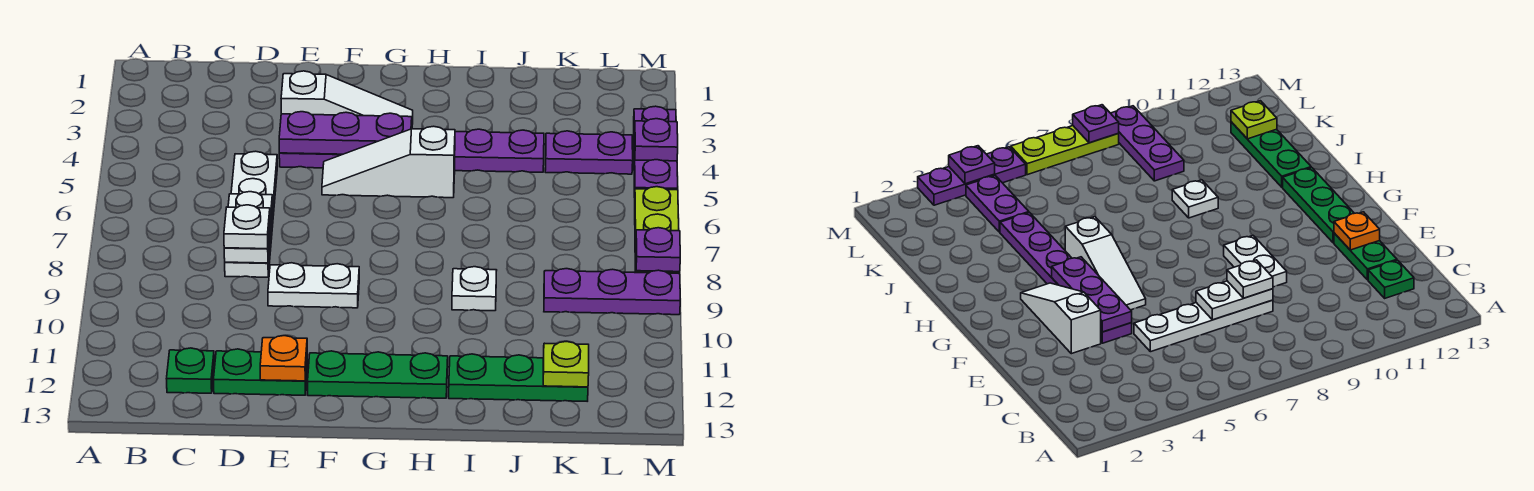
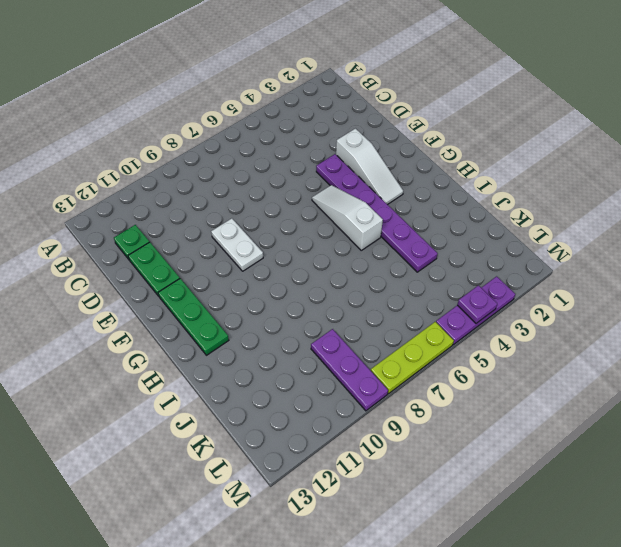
none -> white plate D5:D8 level 1
none -> white plate I9 level 1
none -> green plate I12:K12 level 1

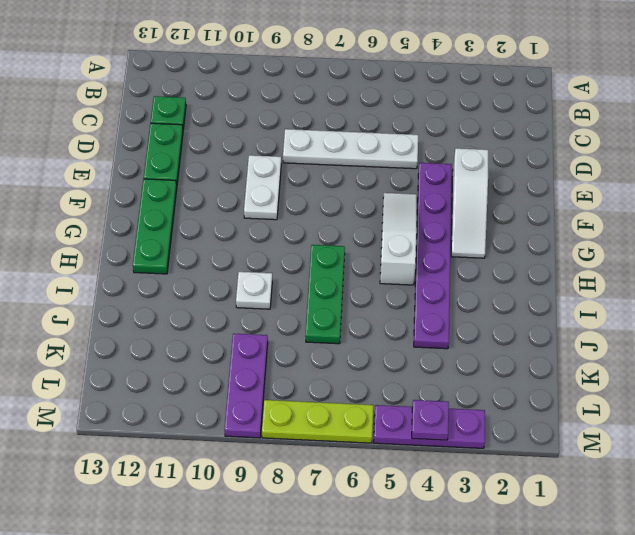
green plate H7:J7 level 1 -> green plate I12:K12 level 1
none -> purple plate K4:L4 level 1
none -> white plate D7:D8 level 2
none -> purple plate E4:G4 level 2

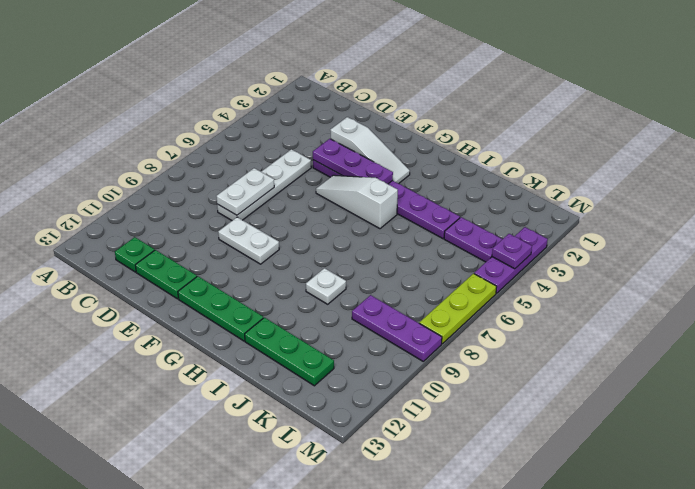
none -> orange plate E12 level 2
none -> lime plate K12 level 2
none -> purple plate M8 level 2

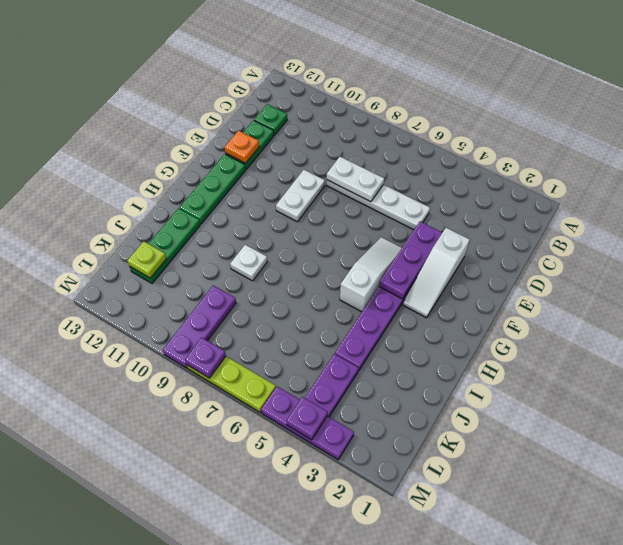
none -> white plate D8 level 3

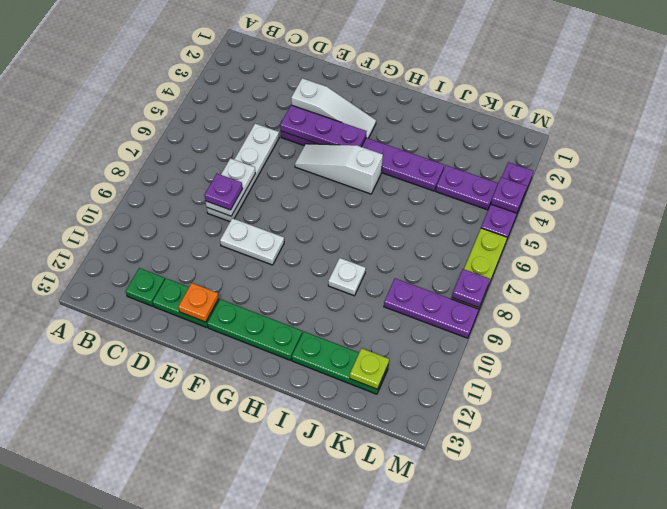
purple plate D8 level 3 -> white plate D8 level 3

